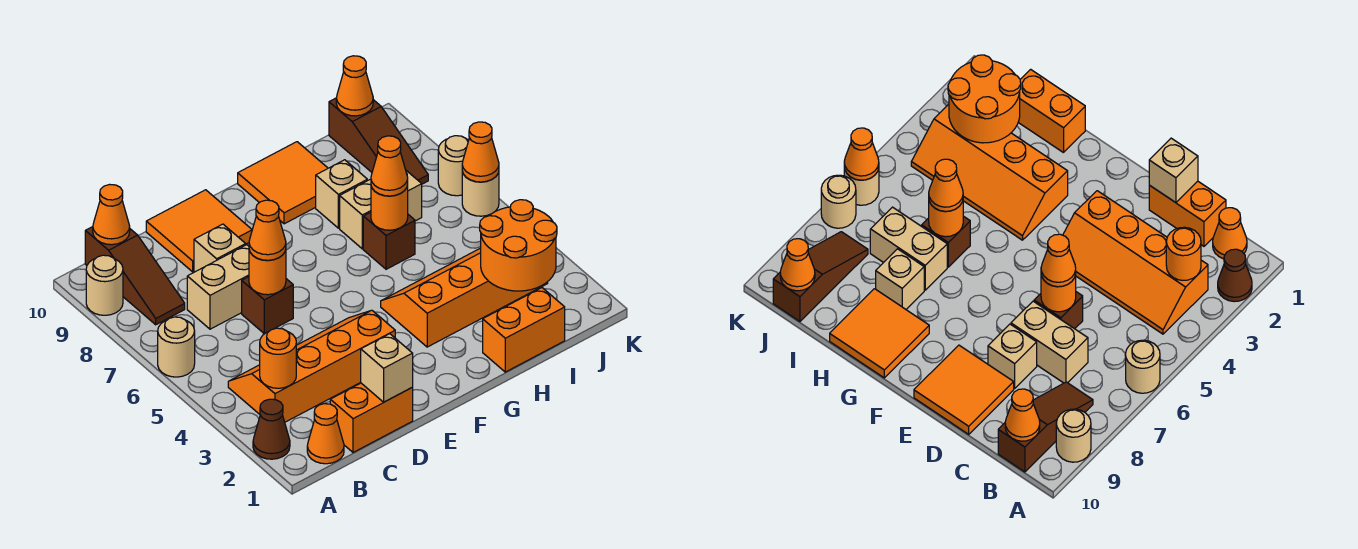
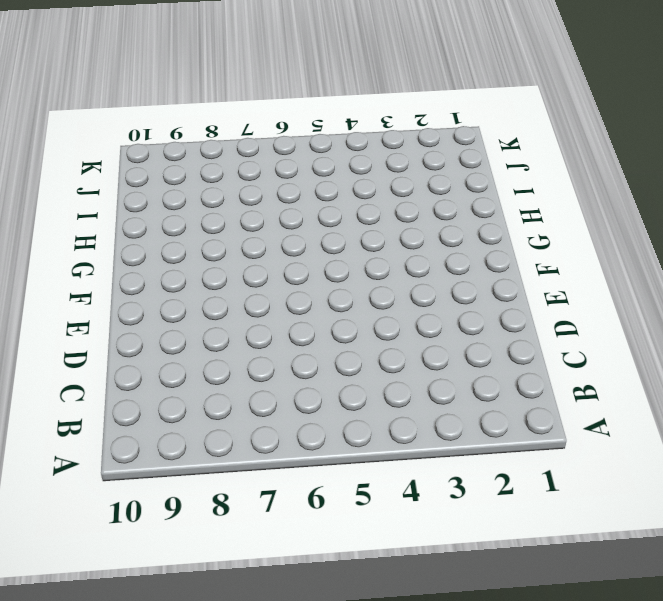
none -> brown cone A2 level 1
none -> tan round brick A6 level 1
none -> tan round brick A9 level 1
none -> orange cone B1 level 1

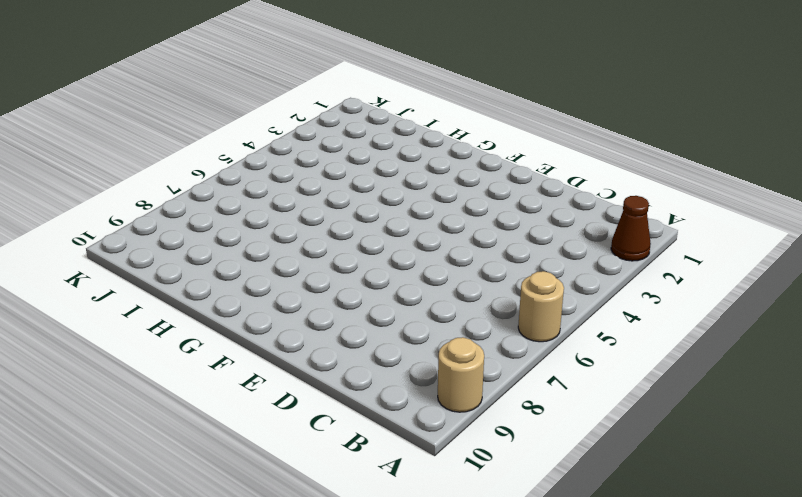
none -> orange cone B1 level 1
none -> orange slope B3:E4 level 1 top 3
none -> brown slope B8:B10 level 1 top 10
none -> orange brick C1:D1 level 1

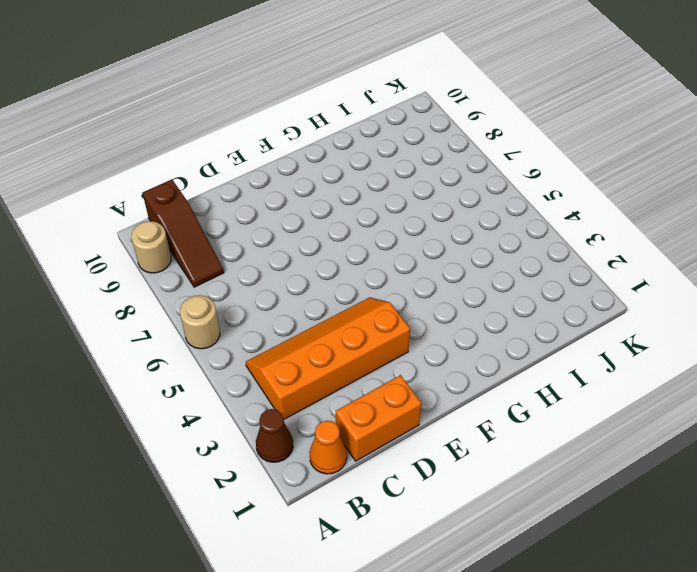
none -> tan brick C7:D7 level 1
none -> brown brick D6 level 1
none -> tan brick D8 level 1
none -> orange tile D9:E10 level 1

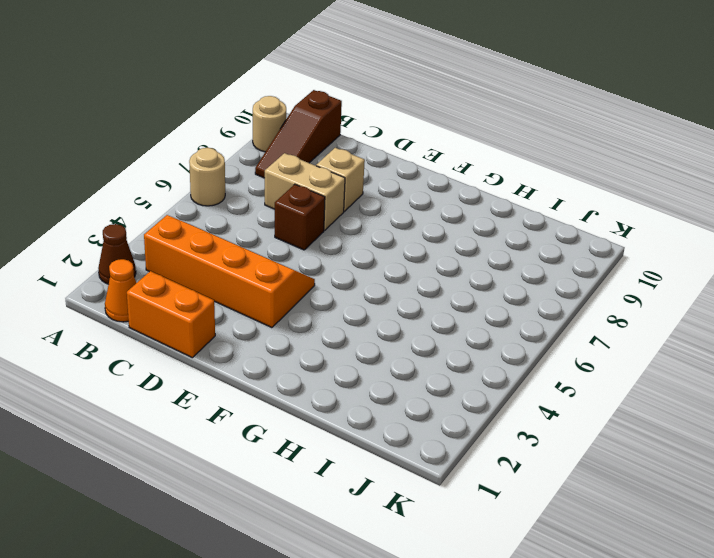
none -> orange tile D9:E10 level 1
none -> orange slope G3:J4 level 1 top 3
none -> orange tile G9:H10 level 1
none -> orange brick H1:I1 level 1

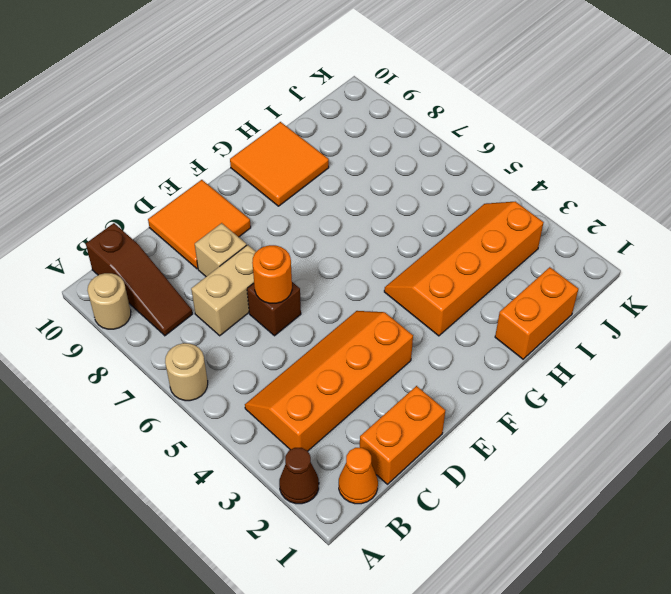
none -> brown brick H6 level 1
none -> tan brick H7:I7 level 1
none -> tan brick H8 level 1
none -> brown slope J8:J10 level 1 top 10

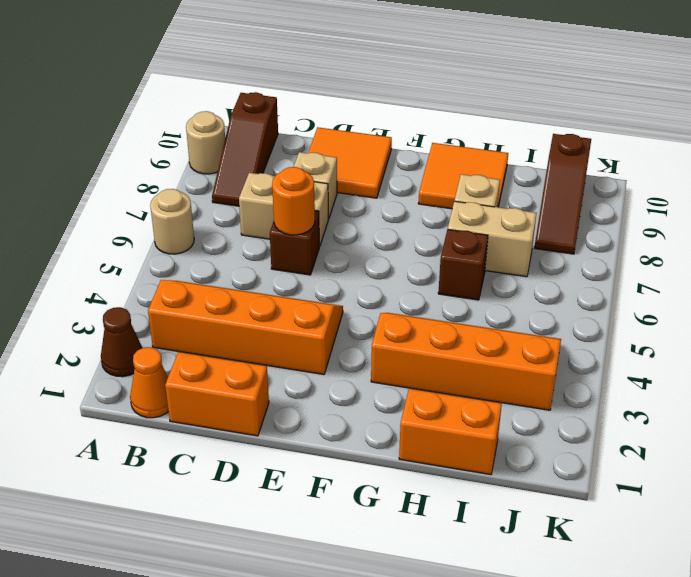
none -> tan round brick K6 level 1
none -> tan round brick K7 level 1
none -> orange round brick B3 level 2
none -> orange cone B10 level 2

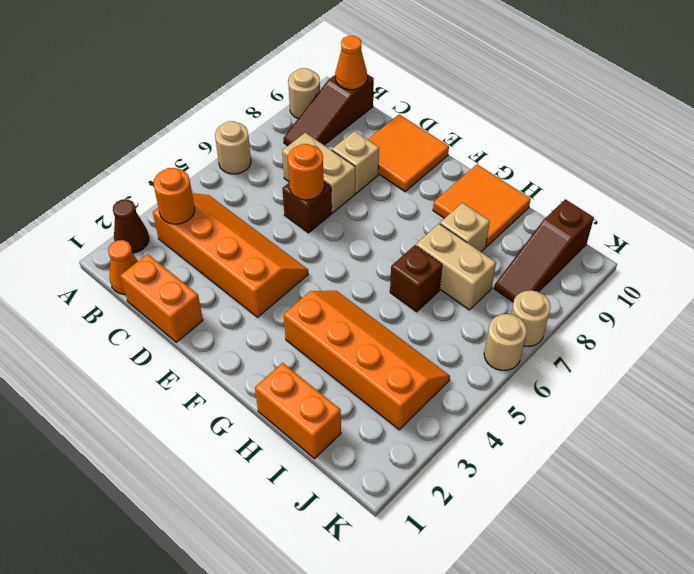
none -> tan brick D1 level 2
none -> orange round brick H6 level 2
none -> orange round brick I2:J3 level 2
none -> orange cone J10 level 2

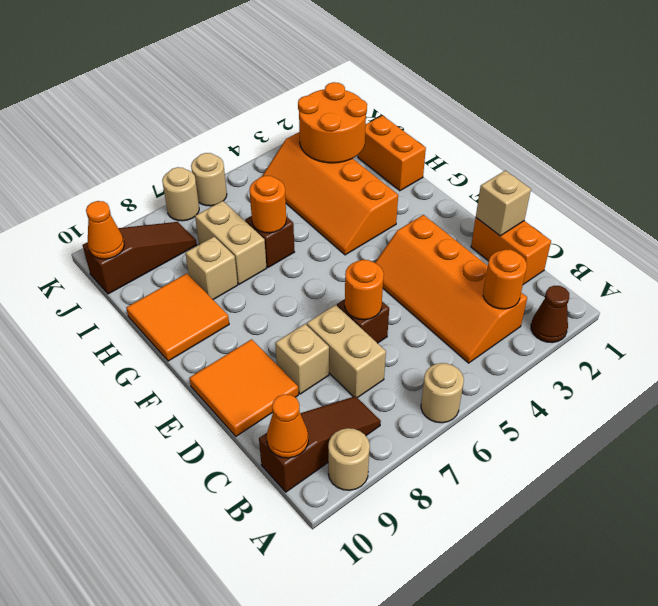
none -> orange cone B1 level 1
none -> orange cone K6 level 2
none -> orange cone D6 level 3
none -> orange cone H6 level 3

